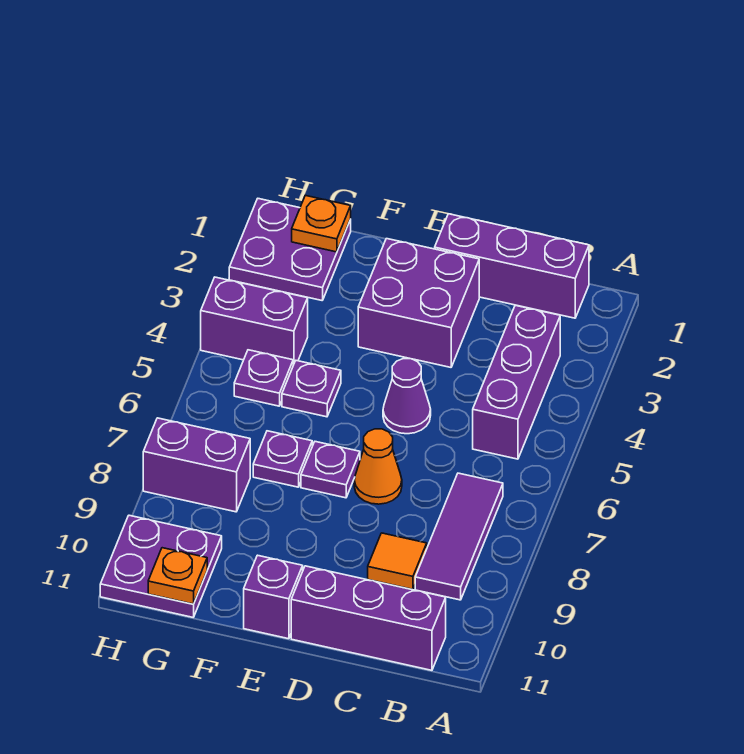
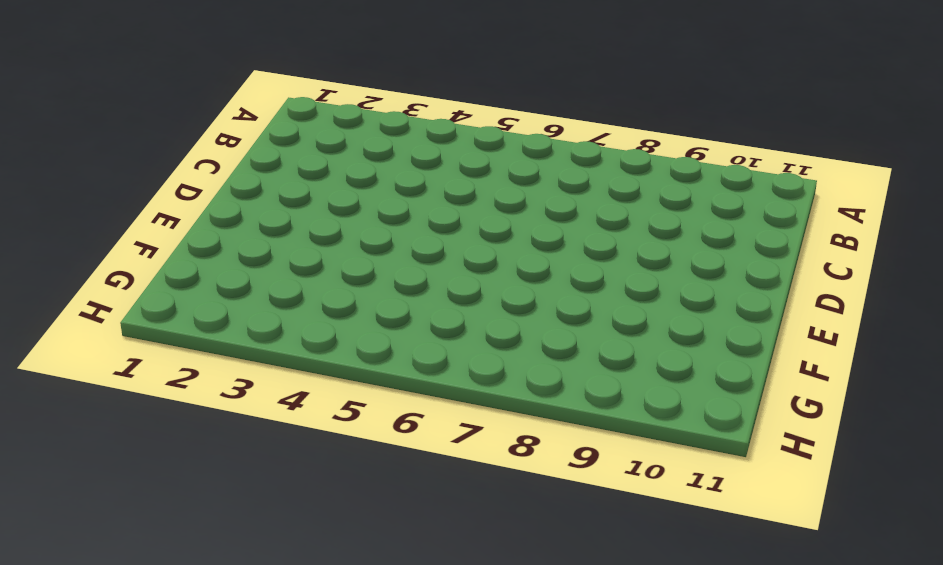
none -> purple brick B1:D1 level 1
none -> purple brick B3:B5 level 1
none -> purple tile B7:B9 level 1

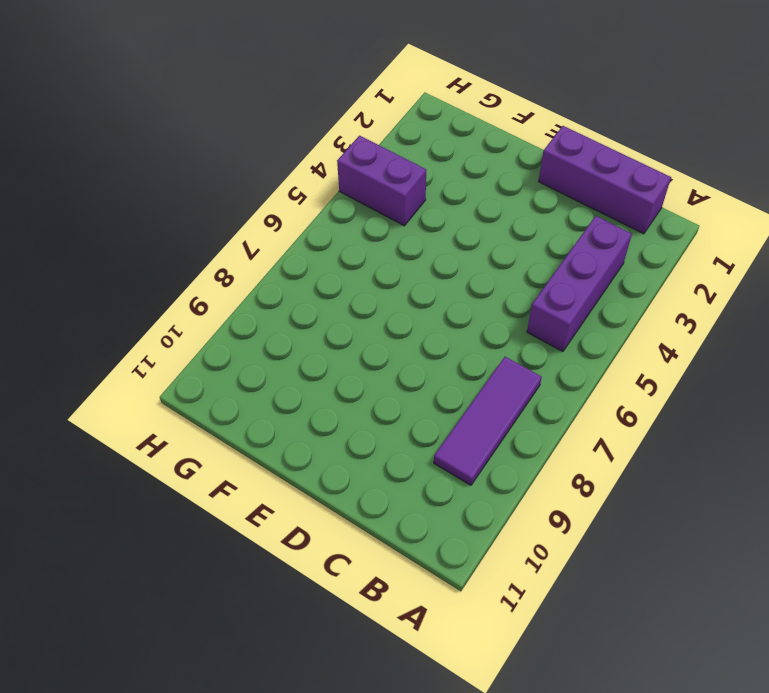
none -> purple brick B11:D11 level 1
none -> orange tile C9 level 1
none -> purple brick D2:E3 level 1

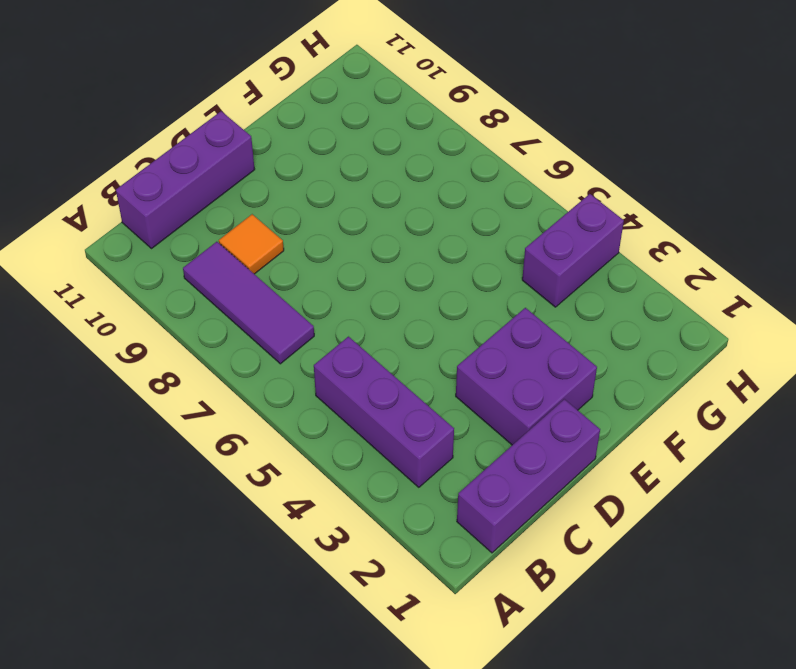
none -> purple cone D5 level 1
none -> orange cone D7 level 1
none -> purple plate E7 level 1

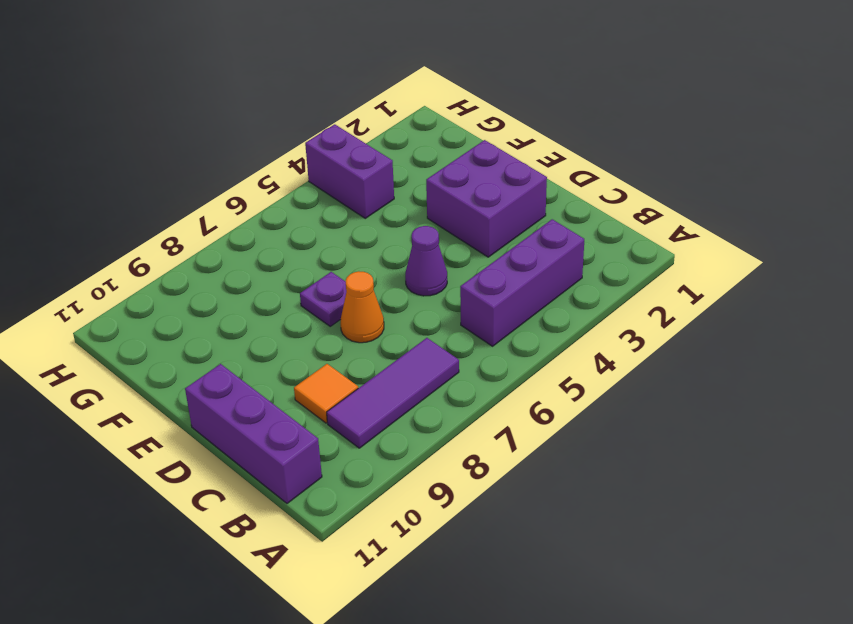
none -> purple brick B1:D1 level 1
none -> purple brick E11 level 1
none -> purple plate F5 level 1

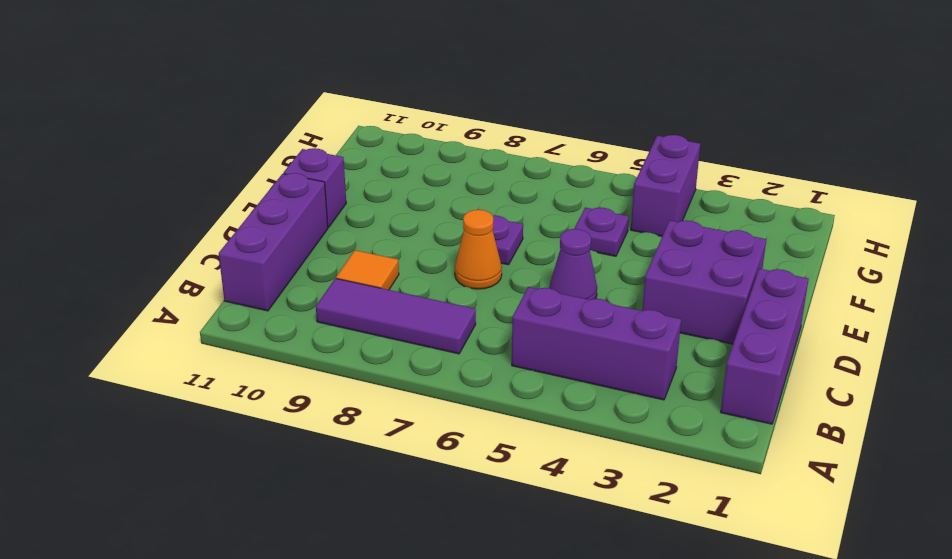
none -> purple plate F7 level 1
none -> purple plate G1:H2 level 1
none -> purple plate G5 level 1

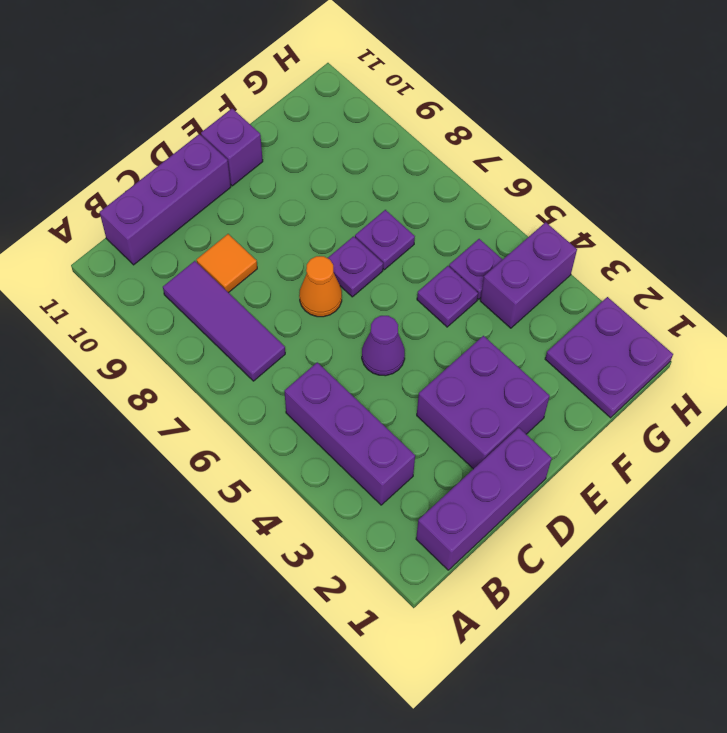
none -> purple brick G8:H8 level 1
none -> purple plate G10:H11 level 1
none -> orange plate G1 level 2

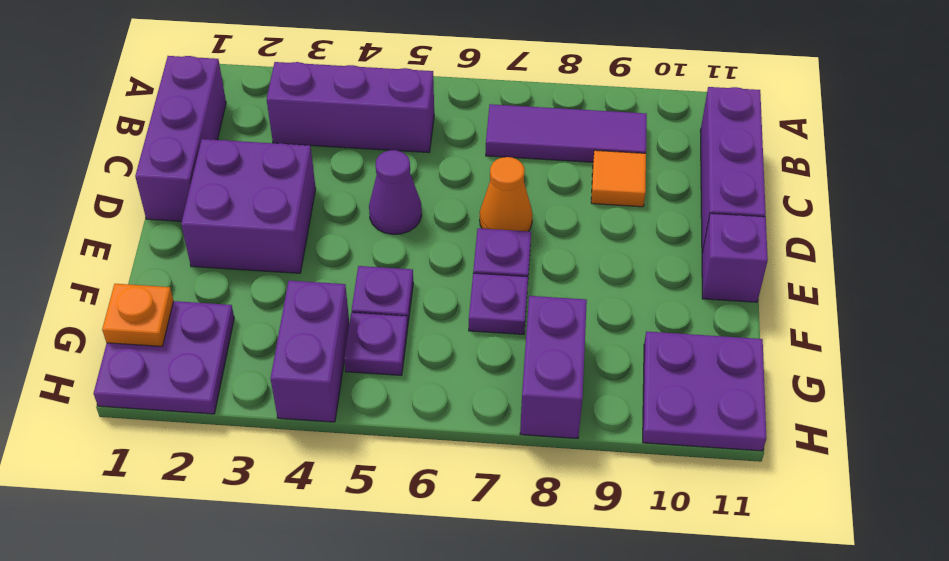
none -> orange plate G11 level 2

